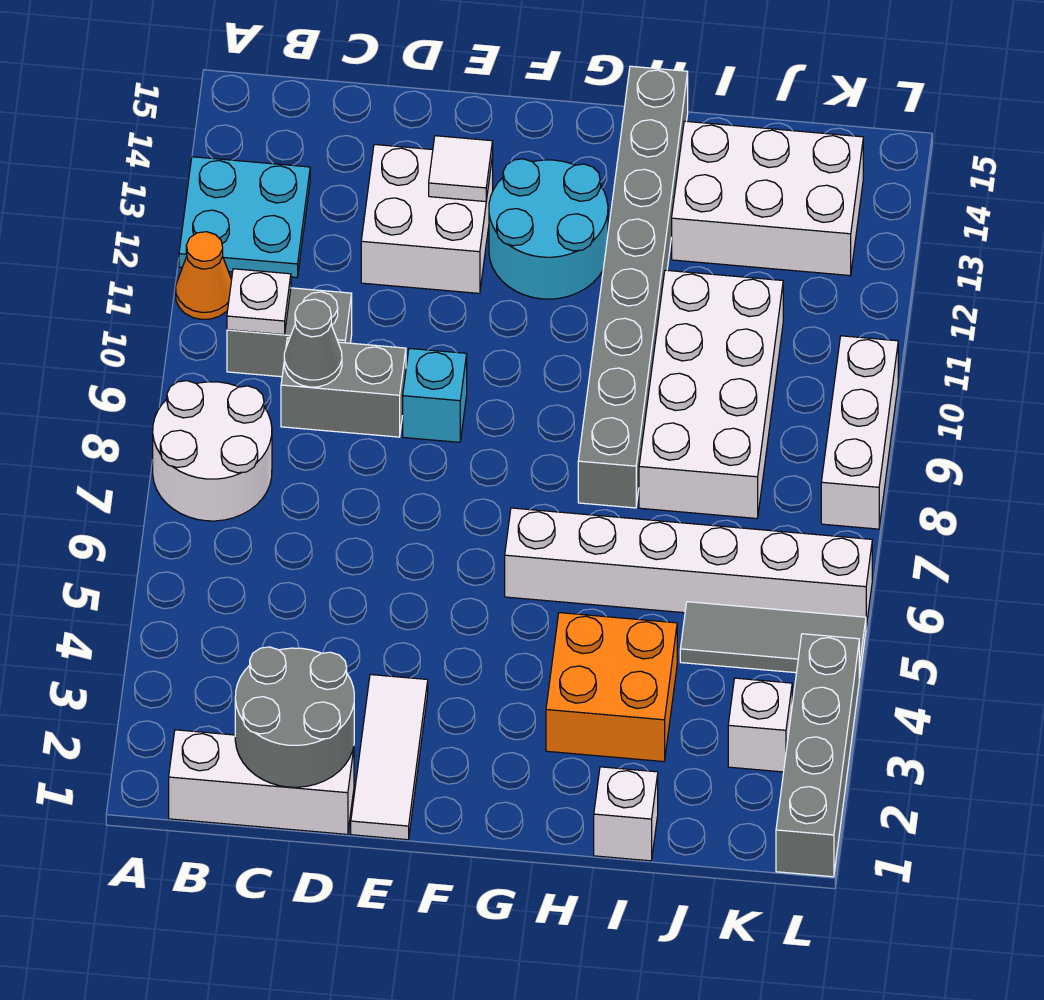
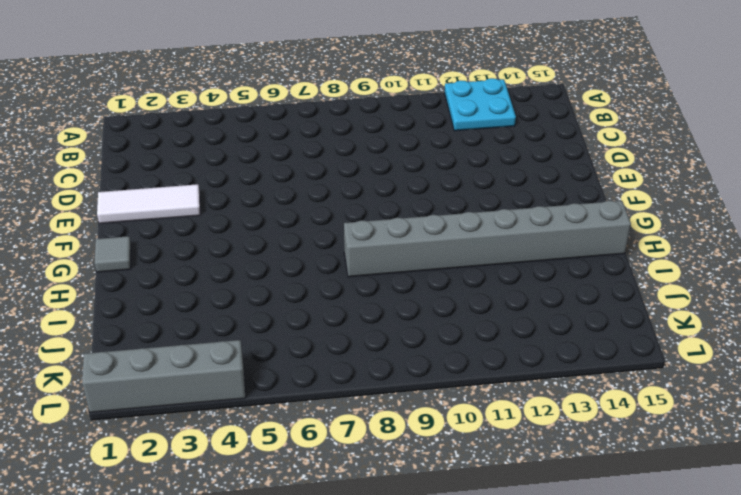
grey tile G1 level 1 -> none
none -> white round brick A7:B8 level 1
none -> orange cone A11 level 1
none -> white brick B1:D1 level 1

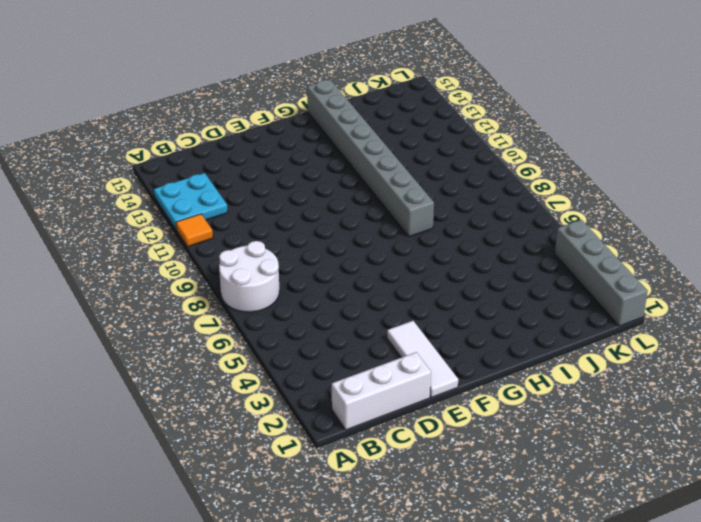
orange tile A11 level 1 -> orange cone A11 level 1
none -> grey brick B10:C10 level 1
none -> grey brick C9:D9 level 1
none -> white brick D12:E13 level 1

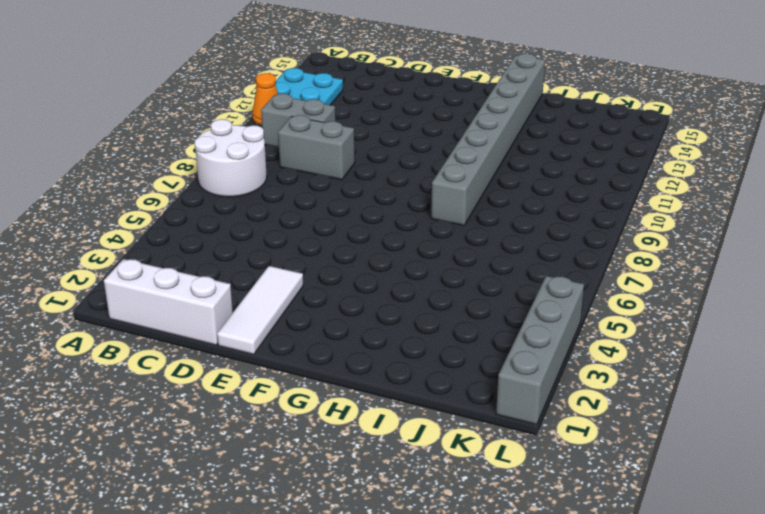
none -> white brick D12:E13 level 1
none -> cyan brick E9 level 1
none -> cyan round brick F12:G13 level 1

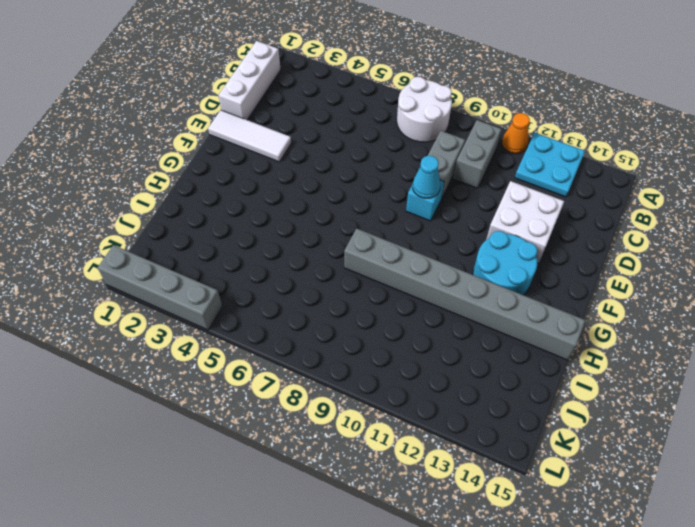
cyan cone E9 level 2 -> none
none -> white brick G6:L6 level 1
none -> orange brick H3:I4 level 1
none -> white brick I1 level 1

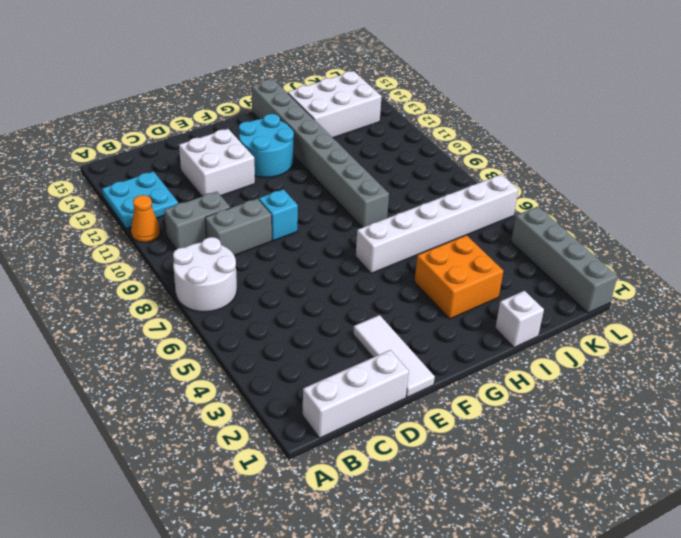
none -> white brick I8:J11 level 1
none -> grey tile J5:L5 level 1
none -> white brick K3 level 1

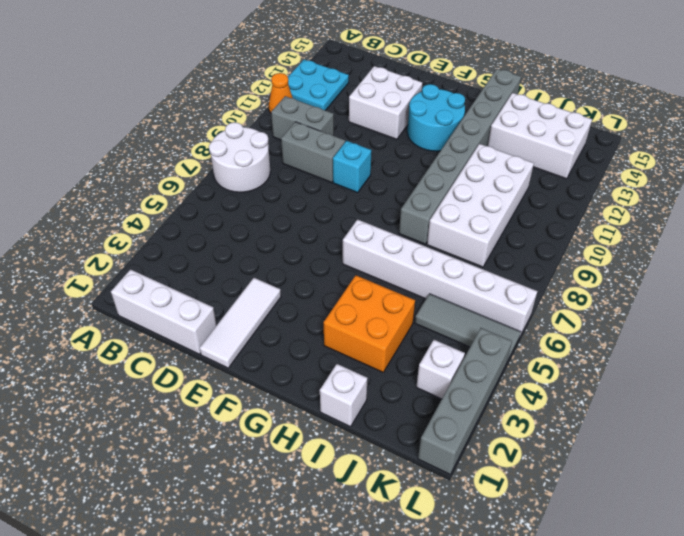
none -> white brick L8:L10 level 1
none -> white plate B10 level 2
none -> grey round brick C1:D2 level 2

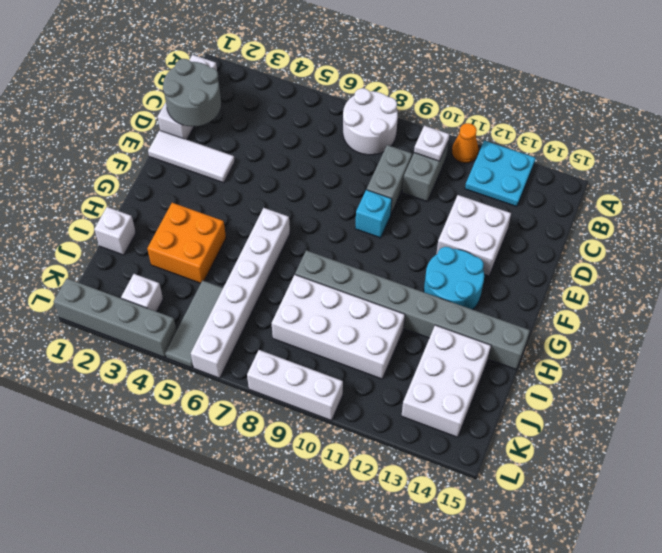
none -> grey cone C9 level 2
none -> white tile E13 level 2

